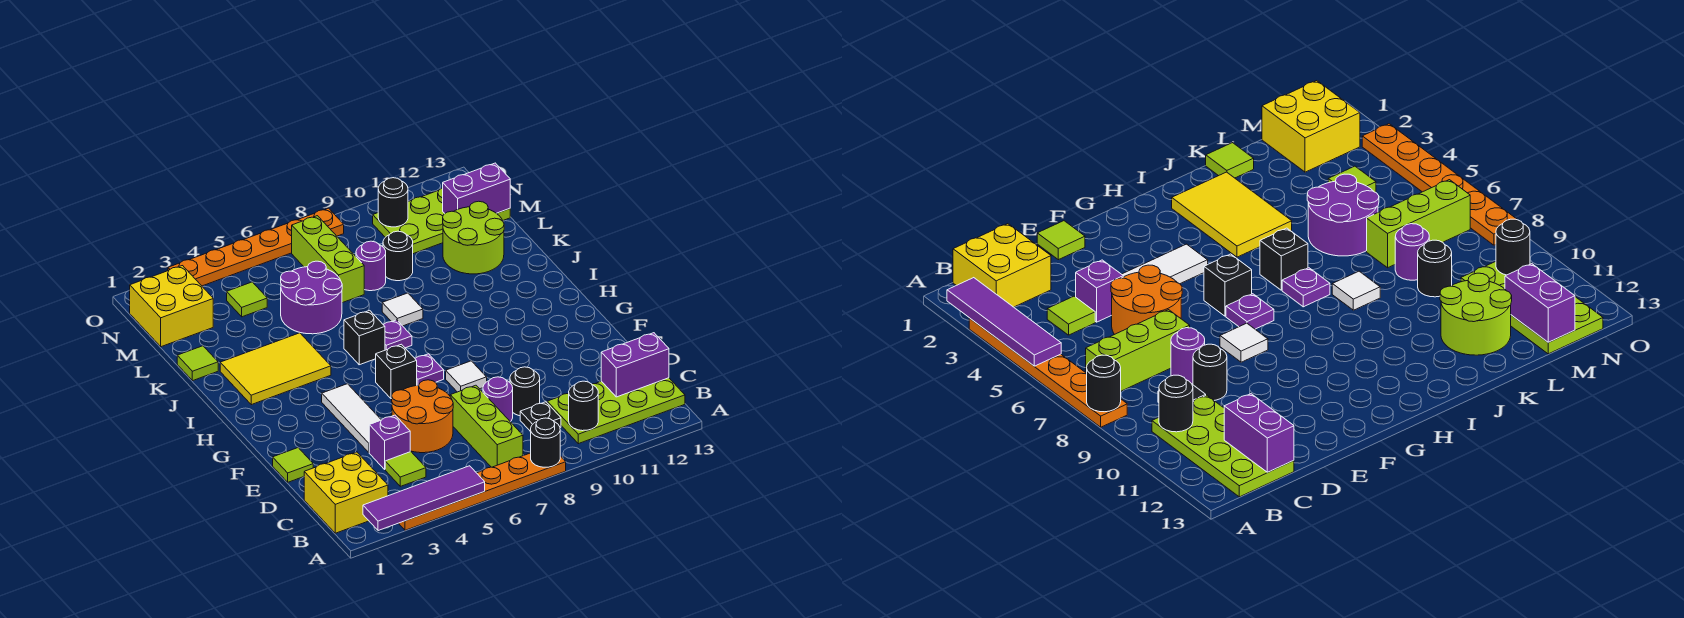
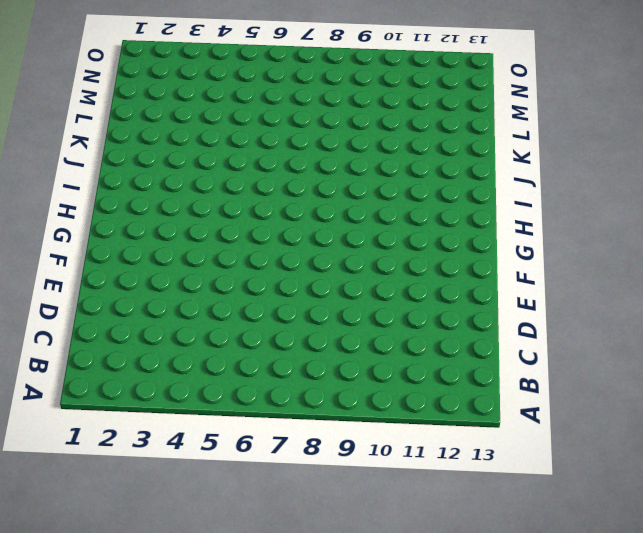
none -> orange plate A3:A8 level 1
none -> yellow brick B1:C2 level 1
none -> lime brick B7:D7 level 1
none -> lime plate B10:C13 level 1

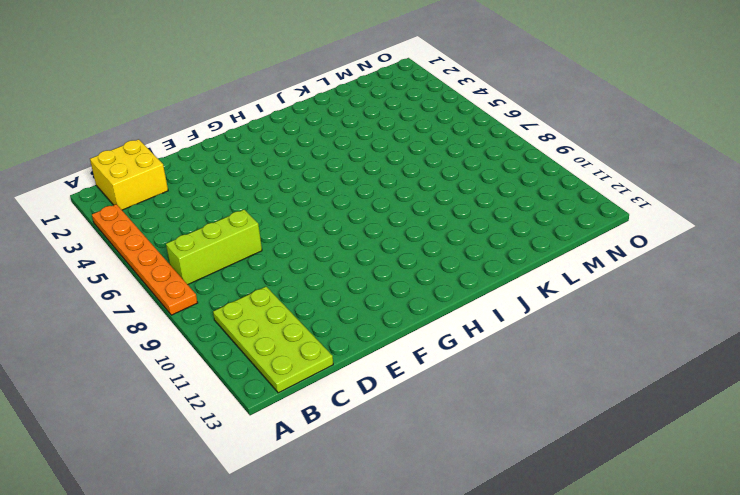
none -> lime tile C4 level 1
none -> black plate C9 level 1
none -> purple brick D4 level 1
none -> orange round brick D5:E6 level 1

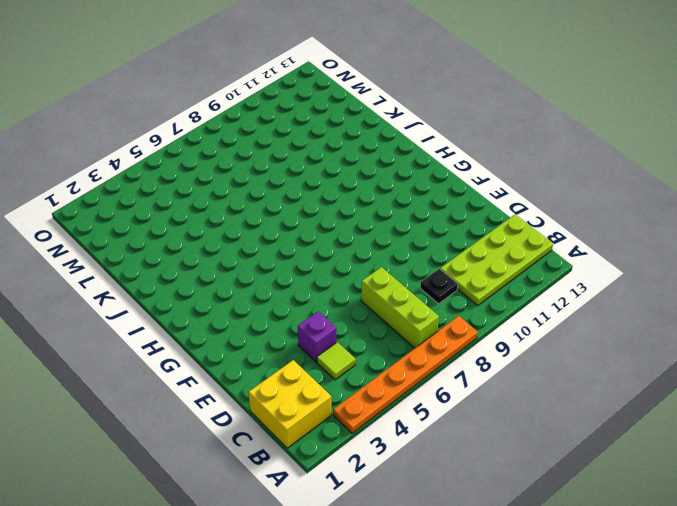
none -> orange round brick D5:E6 level 1
none -> purple round brick D8 level 1
none -> black round brick D9 level 1
none -> lime tile E1 level 1

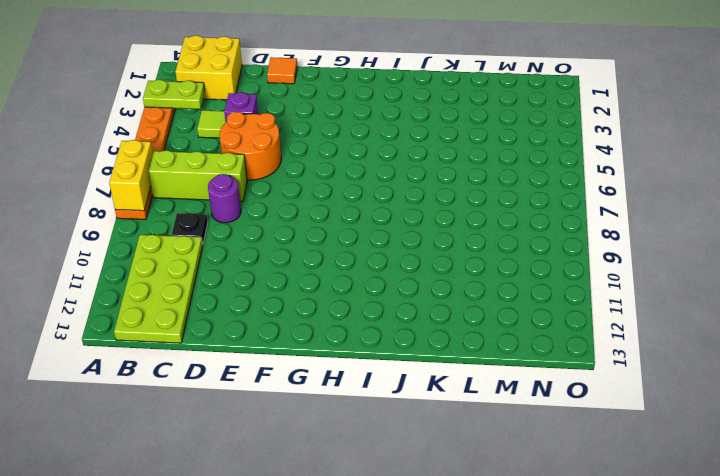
lime plate A3:B3 level 2 -> purple tile A2:A5 level 2
yellow brick A7:A8 level 2 -> black round brick A8 level 2
orange tile E1 level 1 -> lime tile E1 level 1
none -> black round brick D9 level 1
none -> white tile E4:G4 level 1
none -> white tile F8 level 1
none -> black brick G6 level 1

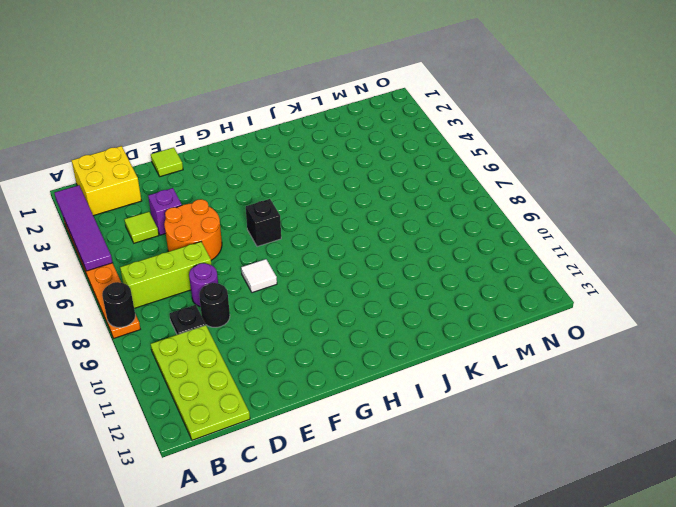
none -> white tile E4:G4 level 1
none -> purple plate G7 level 1
none -> yellow tile I2:J4 level 1
none -> black brick I6 level 1

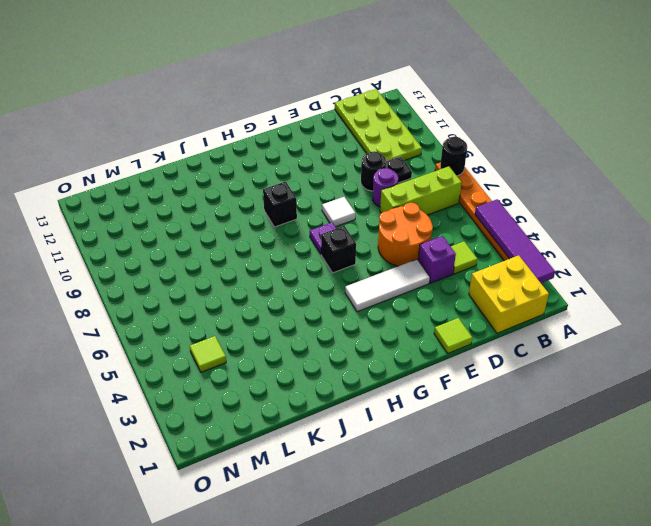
black brick H9 level 1 -> black brick I6 level 1
none -> yellow tile I2:J4 level 1
none -> purple plate I7 level 1
none -> white tile J8 level 1
none -> lime tile K1 level 1

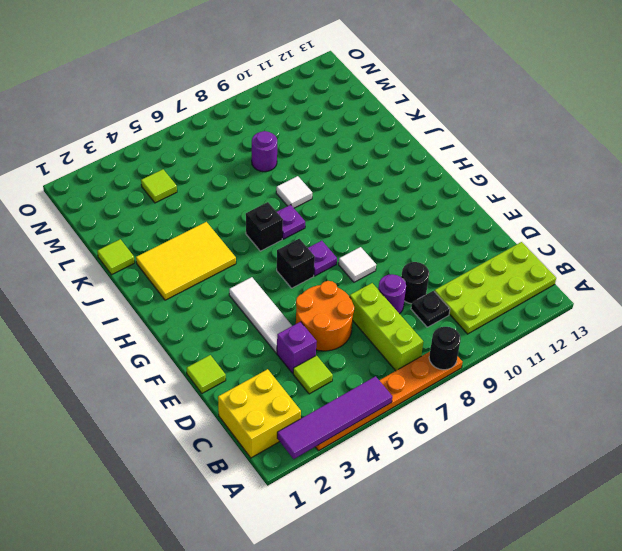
none -> purple round brick K5:L6 level 1
none -> lime round brick K11:L12 level 1
none -> lime brick L7:N7 level 1
none -> black round brick L9 level 1

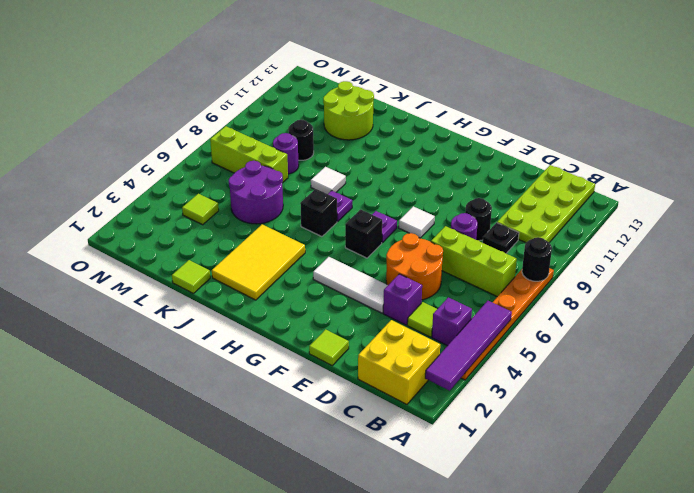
purple brick B4 level 1 -> none
none -> yellow brick M1:N2 level 1
none -> lime plate M10:N13 level 1
none -> orange plate O3:O8 level 1
none -> black round brick B10 level 2

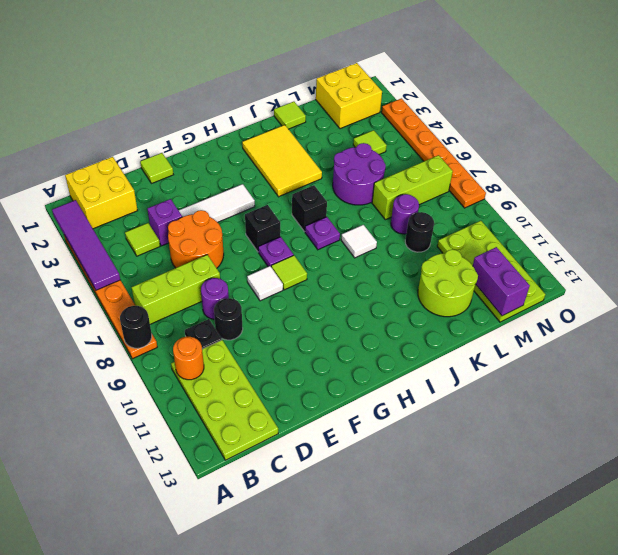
orange round brick B10 level 2 -> black round brick B10 level 2
lime tile G8 level 1 -> none
none -> purple brick C12:C13 level 2
none -> black round brick N10 level 2

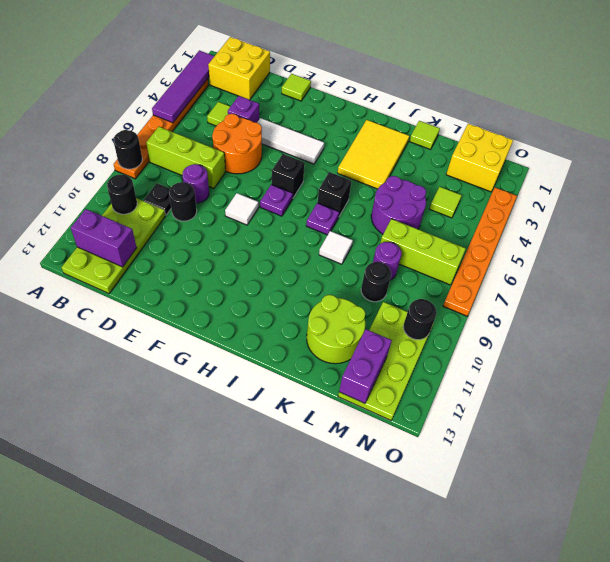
purple brick B12:C12 level 2 -> purple brick C12:C13 level 2

